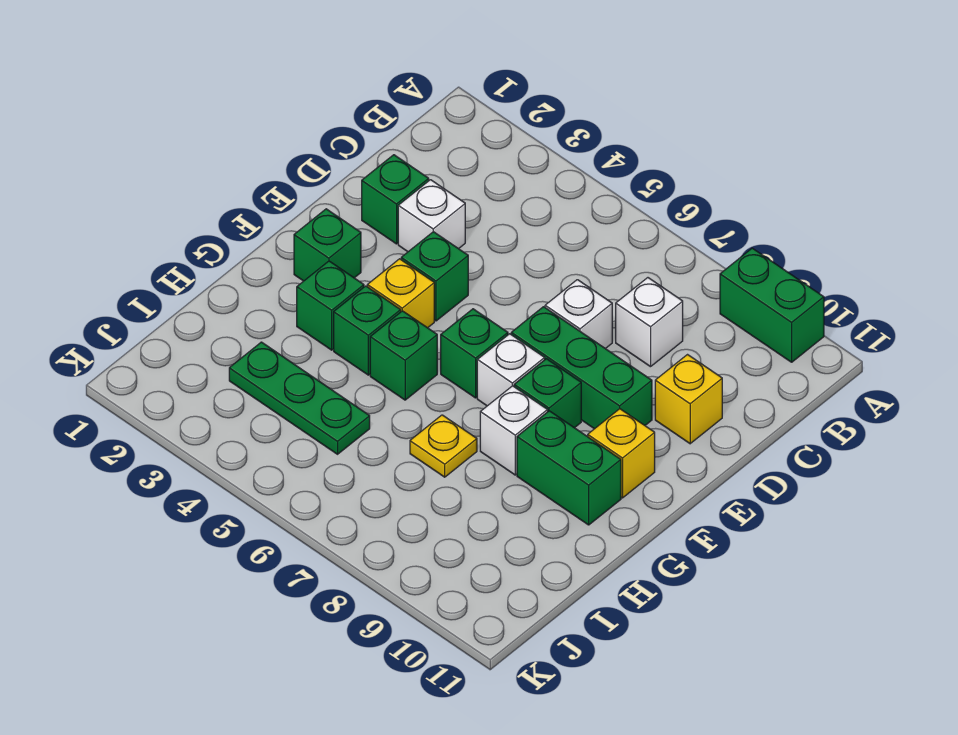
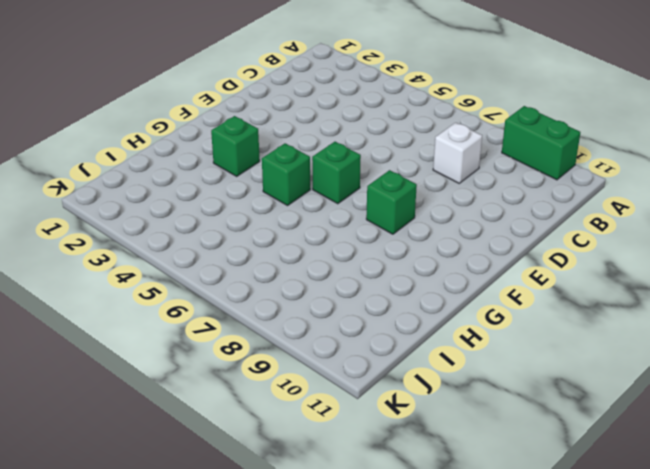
none -> green brick D2 level 1
none -> white brick D3 level 1
none -> white brick D7 level 1

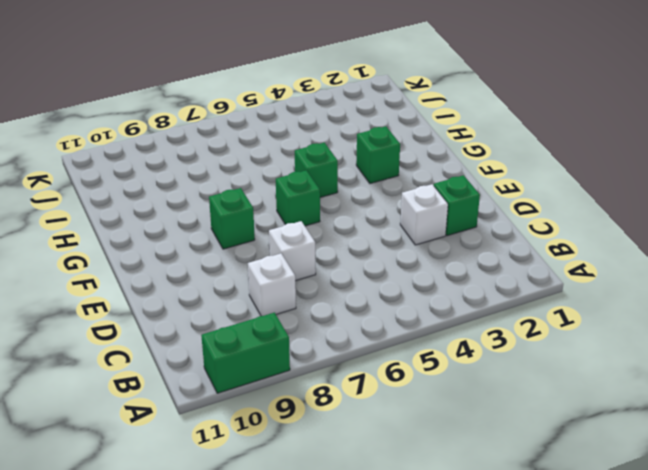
none -> yellow brick D10 level 1
none -> green brick E4 level 1
none -> green brick E7:E9 level 1

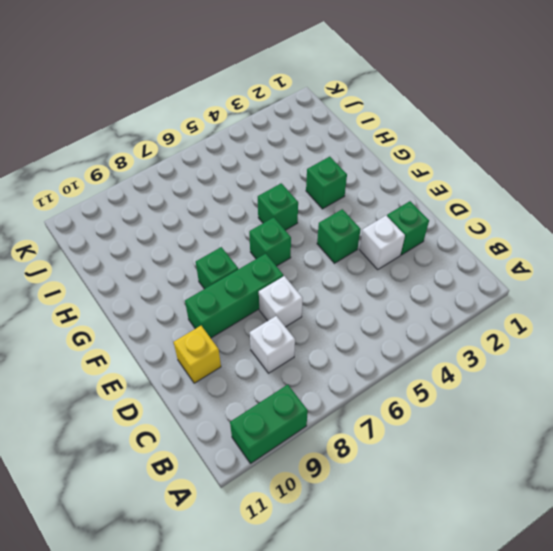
none -> green brick F2 level 1
none -> yellow brick F4 level 1
none -> white brick F7 level 1

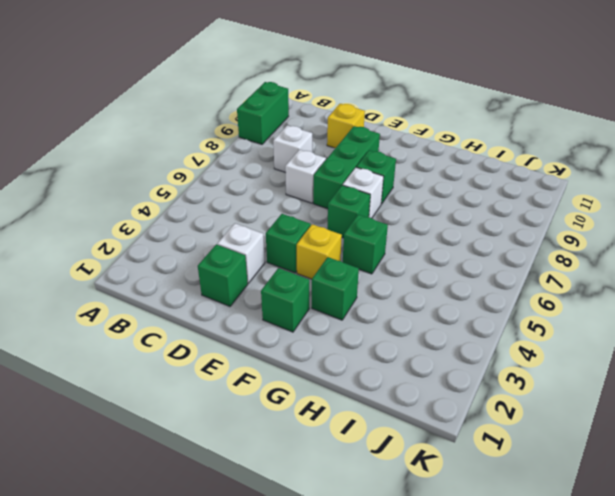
none -> yellow brick F10 level 1
none -> green brick G4 level 1
none -> white brick G8 level 1

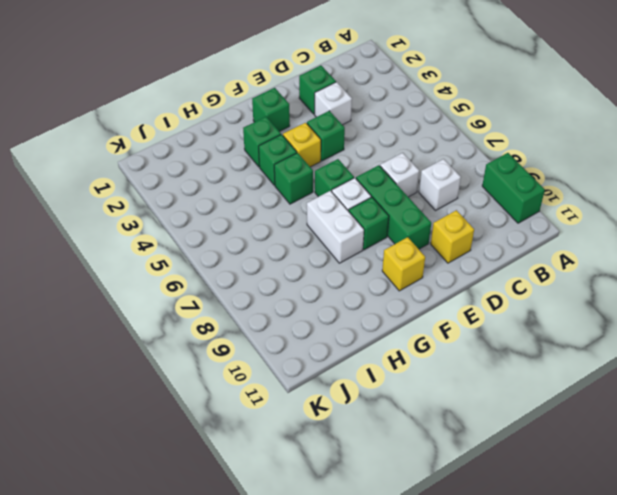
white brick G7:G8 level 1 -> white brick G8 level 1
none -> green brick G9:G10 level 1
none -> yellow plate H7 level 1
none -> green plate I3:I5 level 1

